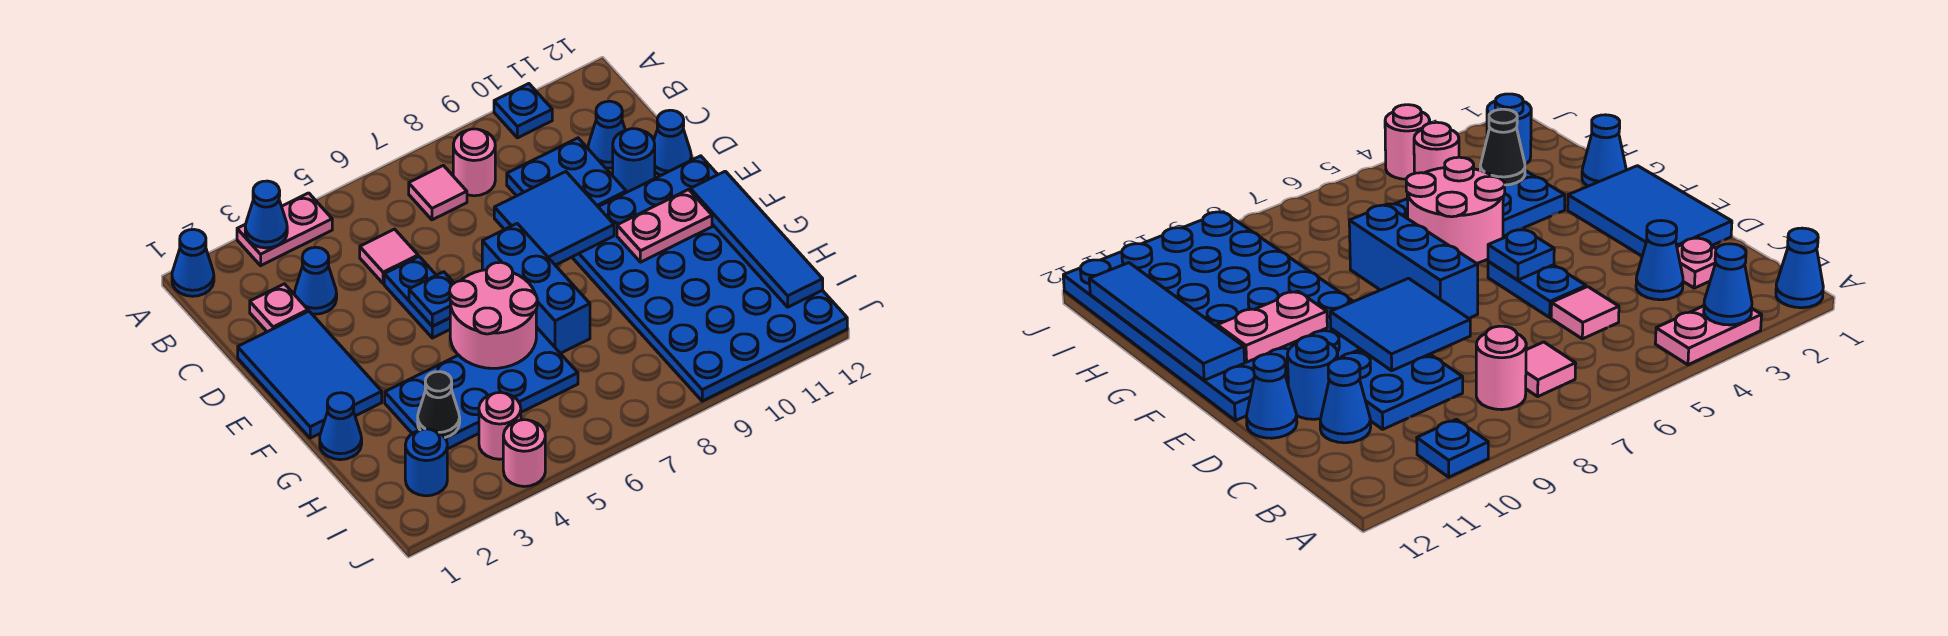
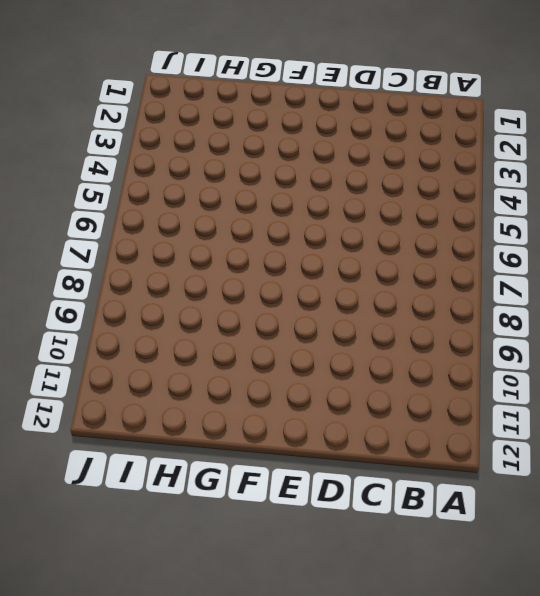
none -> blue cone A1 level 1
none -> pink plate A3:A4 level 1
none -> blue plate A10 level 1

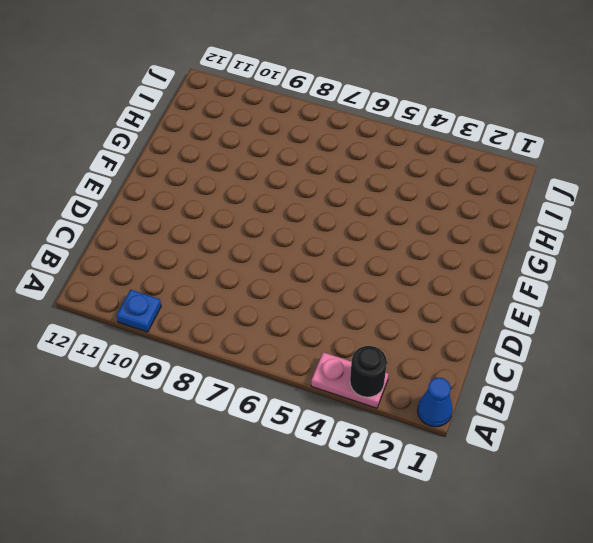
black round brick A3 level 2 -> blue cone A3 level 2
none -> pink tile B7 level 1
none -> pink round brick B8 level 1
none -> pink plate C2 level 1

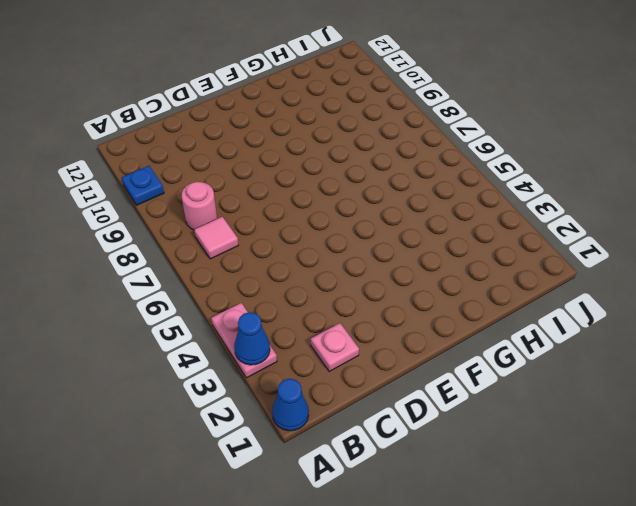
none -> blue cone C3 level 1
none -> pink tile C5 level 1
none -> blue plate C9:D10 level 1

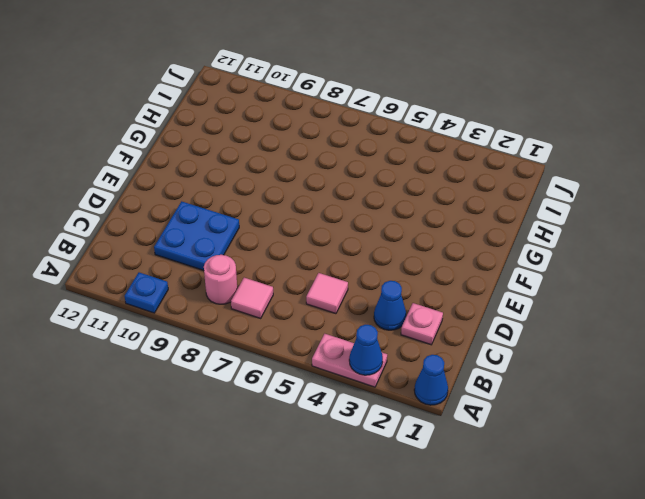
none -> blue cone C11 level 1
none -> blue tile D1:F2 level 1
none -> blue plate D5:E5 level 1

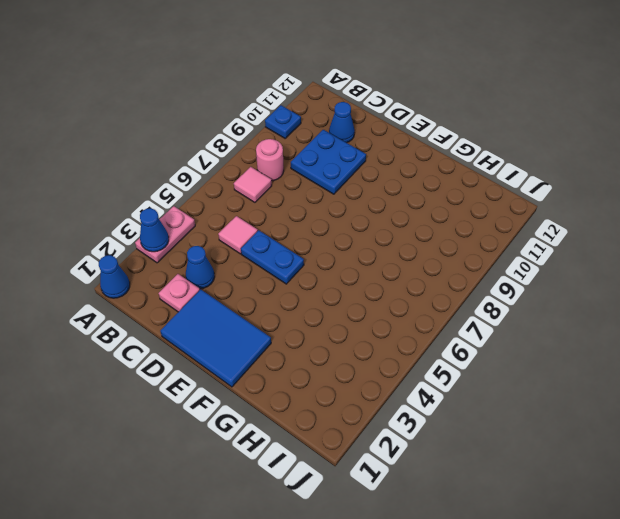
none -> blue round brick D11 level 1
none -> blue cone D12 level 1
none -> blue brick E7:G7 level 1

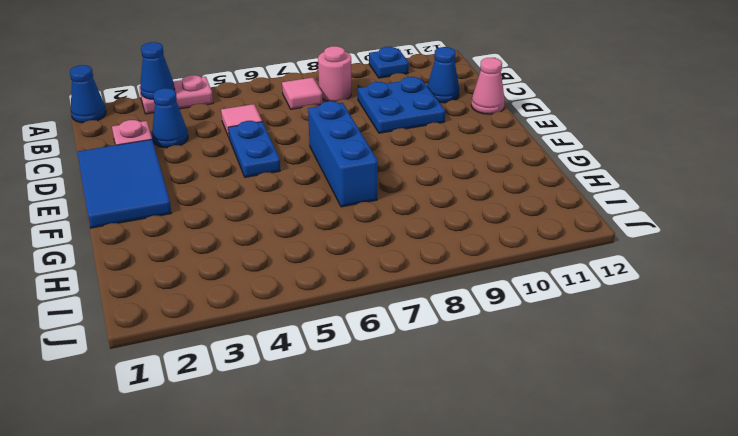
pink cone D12 level 1 -> blue cone D12 level 1
none -> blue round brick D11 level 1
none -> blue plate E9:J12 level 1
none -> blue cone G1 level 1

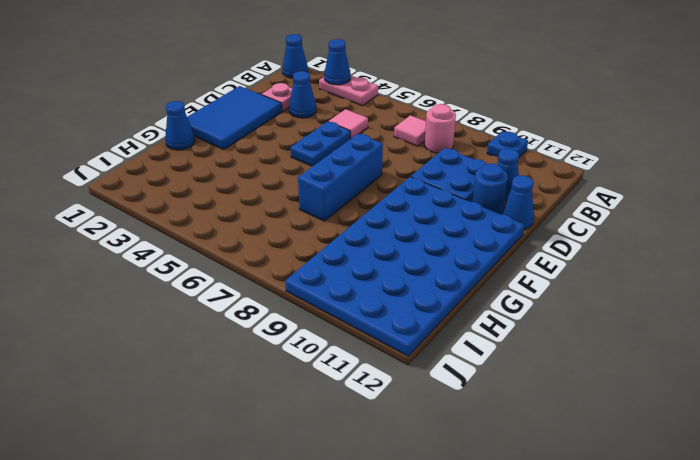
none -> blue plate G3:H6 level 1
none -> blue round brick I2 level 1
none -> pink round brick I4 level 1

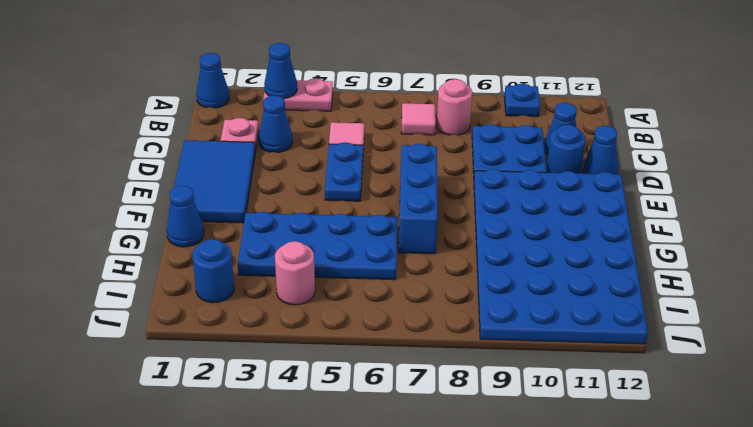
none -> pink round brick J4 level 1
none -> blue tile D8:E9 level 2
none -> blue plate E5 level 2

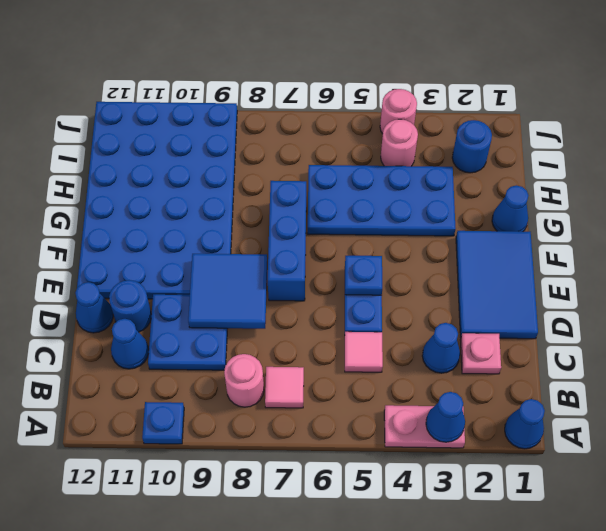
none -> pink round brick F5:G6 level 2
none -> pink plate F10:F11 level 2
none -> blue tile F12:I12 level 2

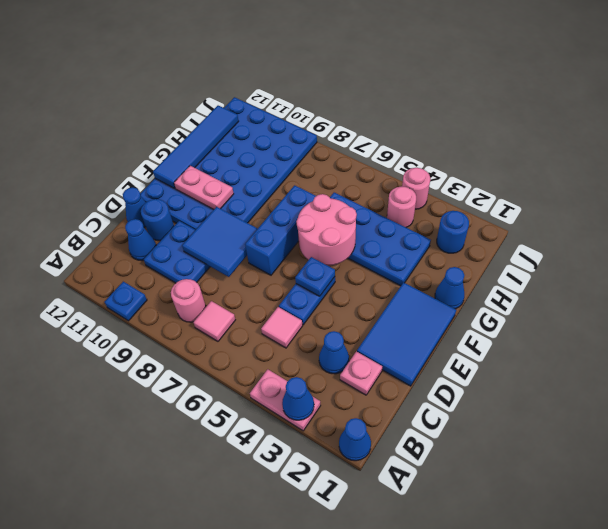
none -> black cone H3 level 2

